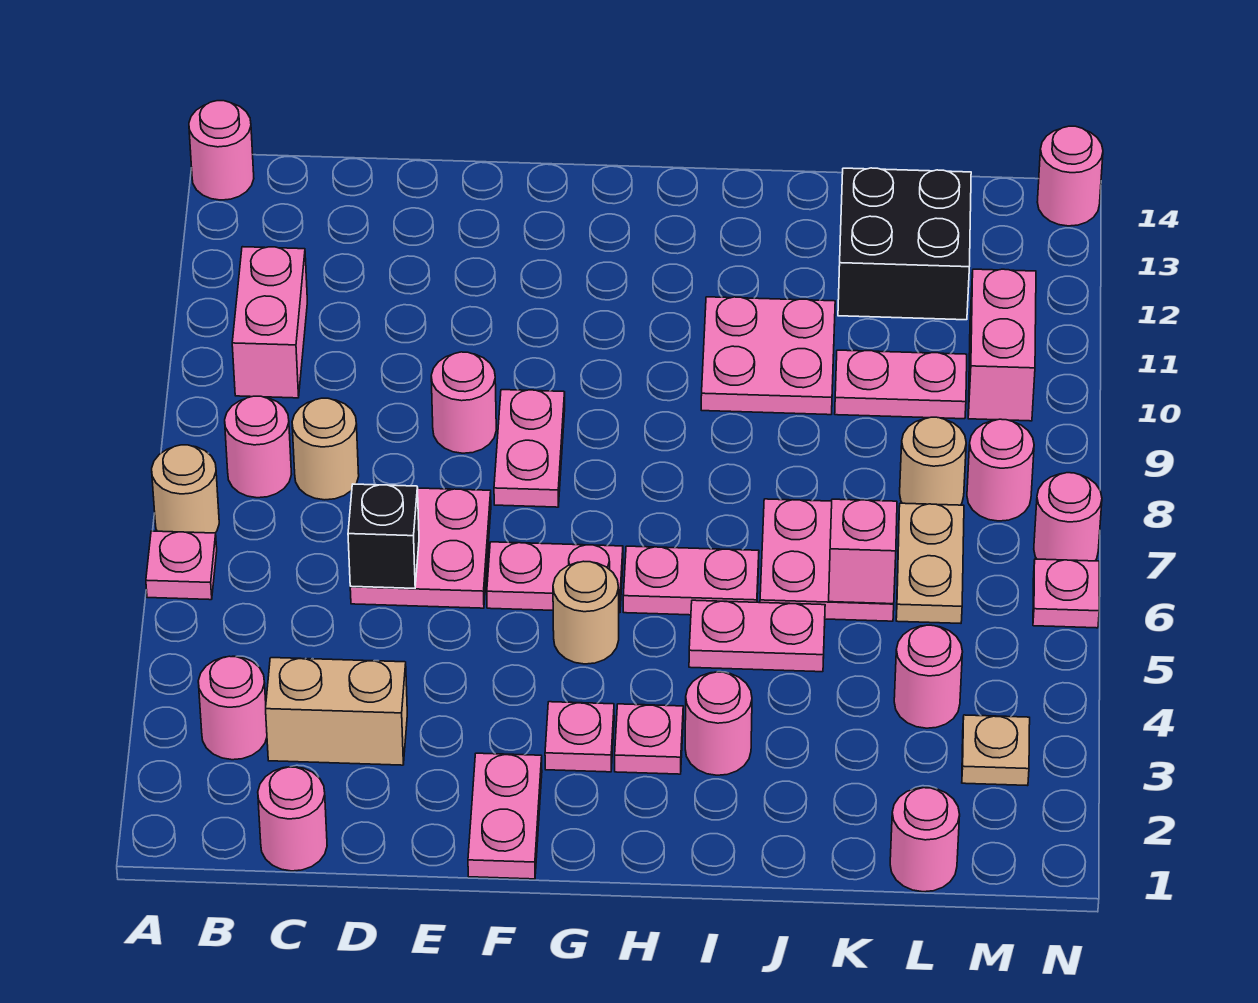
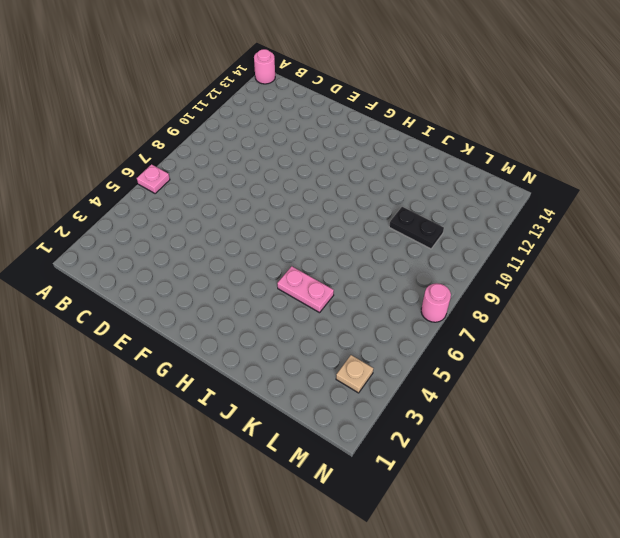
black plate K10:L10 level 1 -> pink plate K10:L10 level 1
none -> tan round brick A7 level 1
none -> pink round brick B3 level 1
none -> pink round brick B8 level 1
none -> pink brick B10:B11 level 1

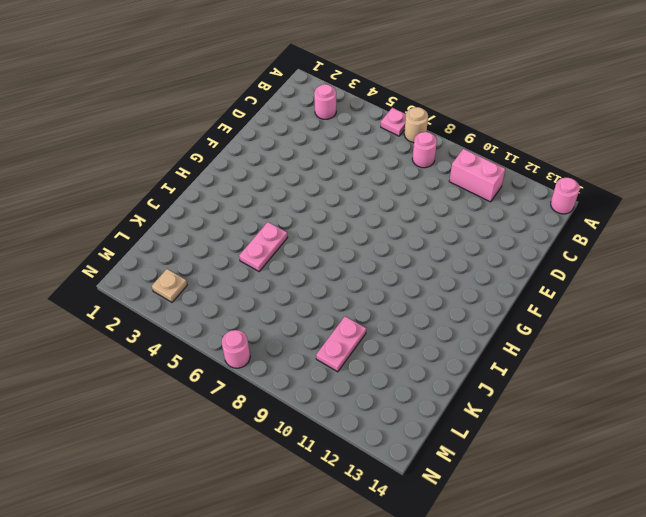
none -> pink round brick C1 level 1
none -> tan brick C3:D3 level 1
none -> tan round brick C8 level 1
none -> pink plate D6:E7 level 1

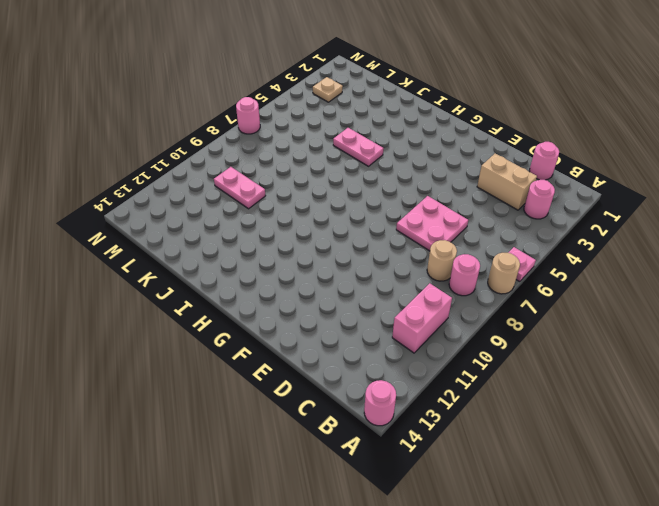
none -> pink round brick E9 level 1
none -> pink plate F1:F2 level 1
none -> pink plate F6:G6 level 1
none -> pink plate F8:F9 level 1

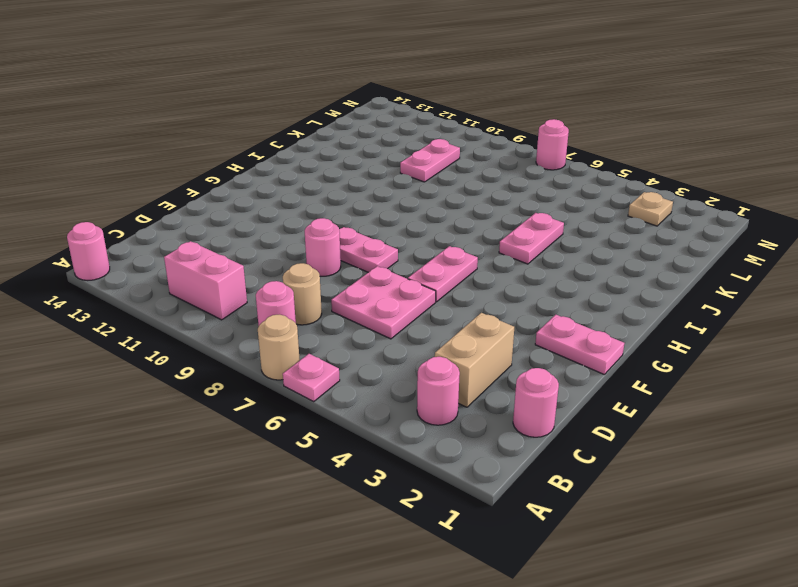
none -> pink plate G3 level 1
none -> tan round brick G5 level 1
none -> pink plate H3 level 1
none -> pink plate H6:I6 level 1

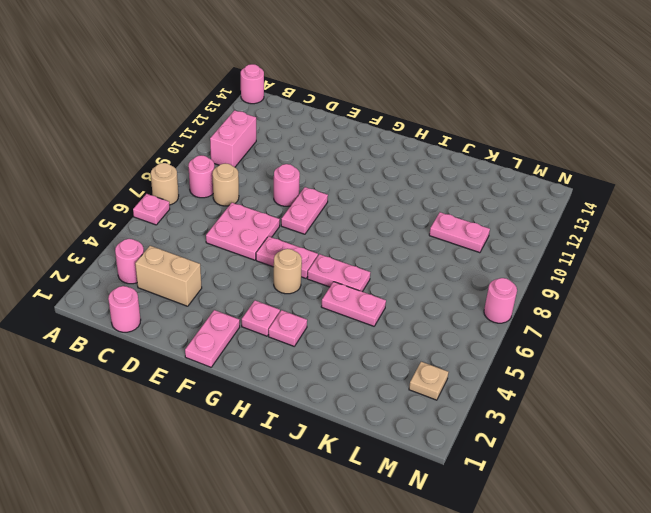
none -> pink round brick I3 level 1
none -> pink plate I10:J11 level 1
none -> pink plate J6:K7 level 1
none -> black brick K12:L13 level 1

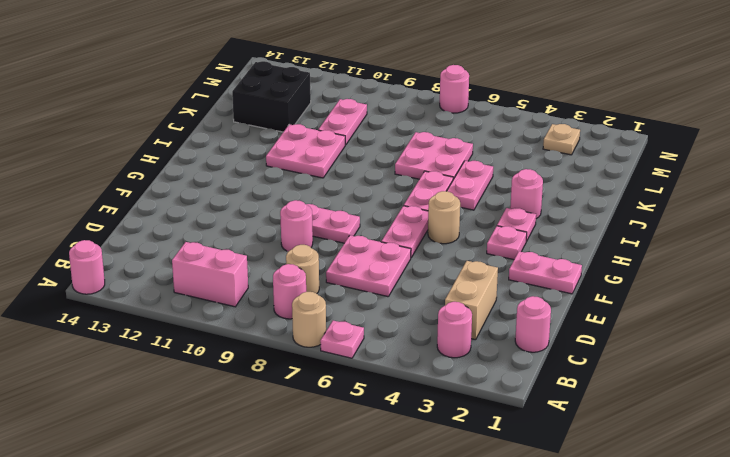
none -> pink round brick L1 level 1
none -> pink round brick L4 level 1
none -> tan plate L6:L7 level 1
none -> tan round brick L8 level 1

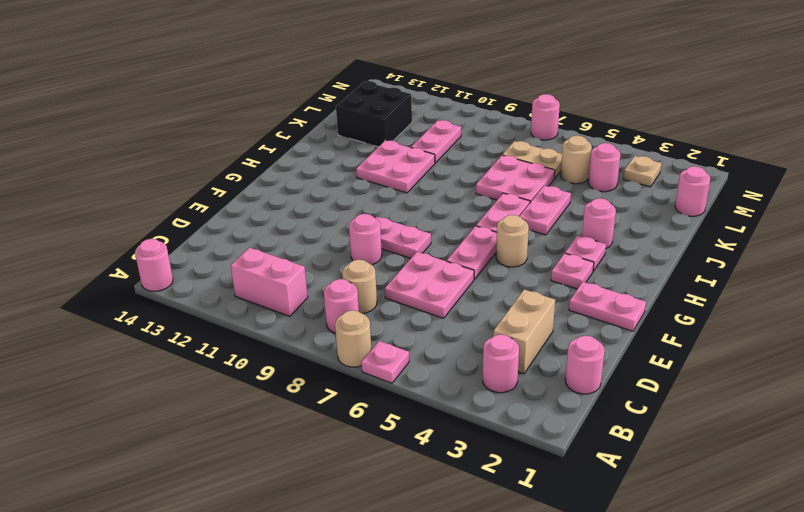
tan round brick L5 level 1 -> tan round brick L8 level 1
none -> pink round brick M8 level 1
none -> pink brick M10:M11 level 1
none -> pink plate N6 level 1
none -> pink round brick N14 level 1

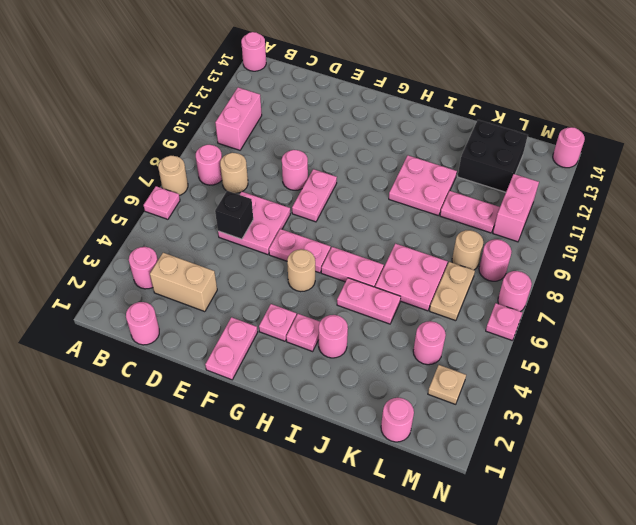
none -> pink brick K6 level 2

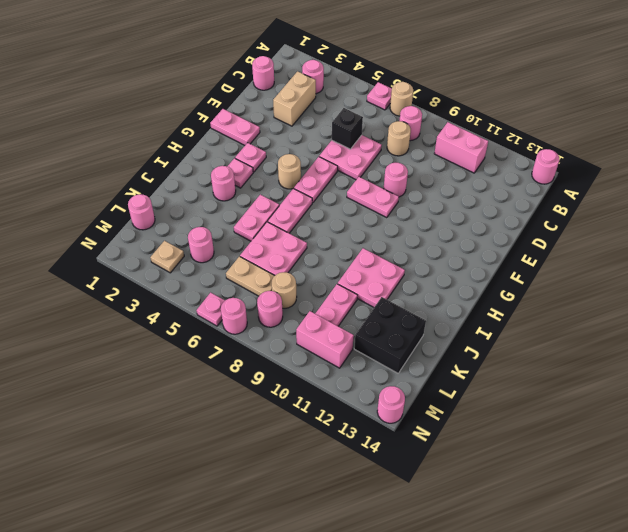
none -> pink brick K6 level 2

